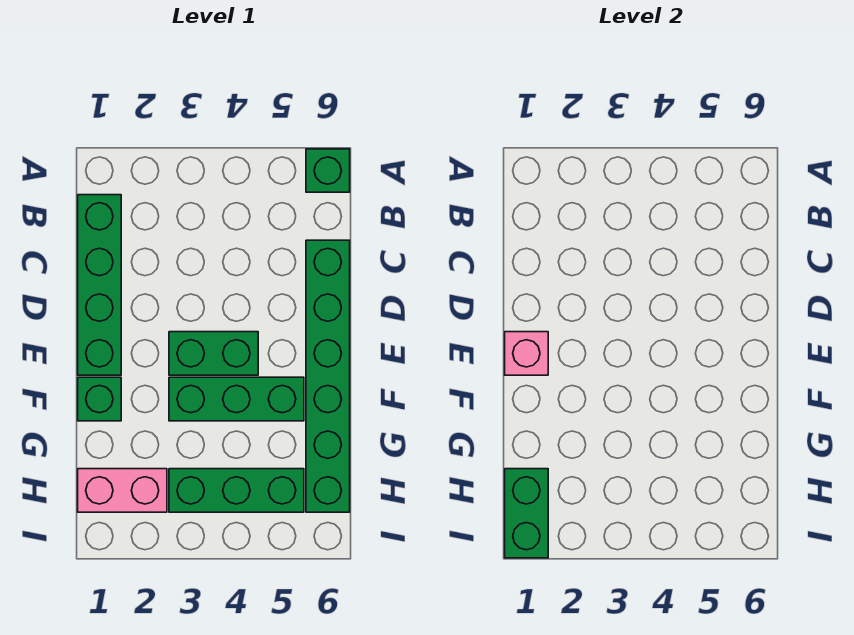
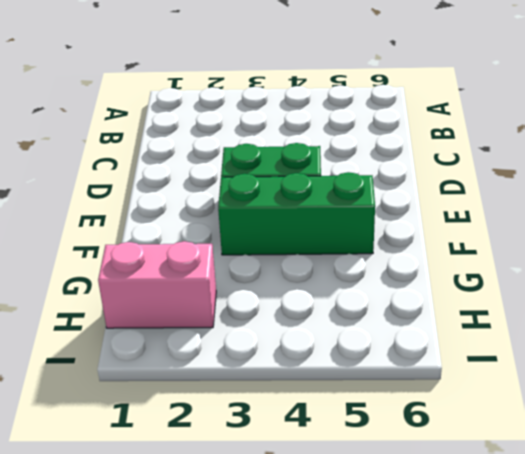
none -> green brick A6 level 1
none -> green brick B1:E1 level 1

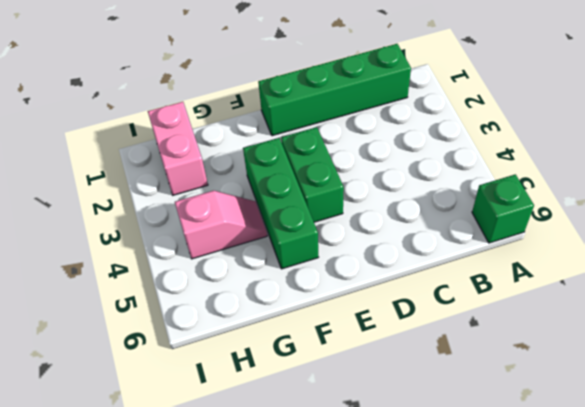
pink slope G4:H4 level 1 top H -> green brick H3:H5 level 1
none -> green brick C6:H6 level 1
none -> green brick F1 level 1

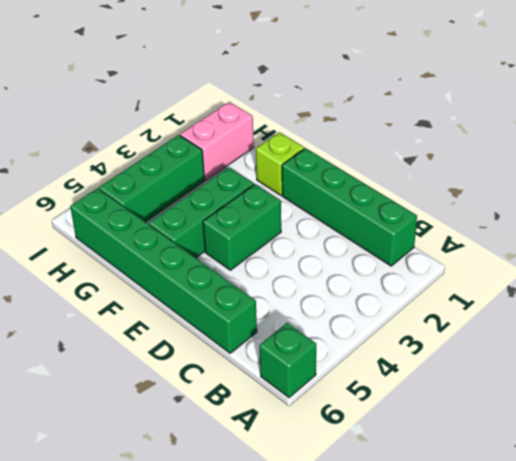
lime brick F1 level 1 -> green brick F1 level 1
none -> pink brick E1 level 2
none -> green brick H1:I1 level 2

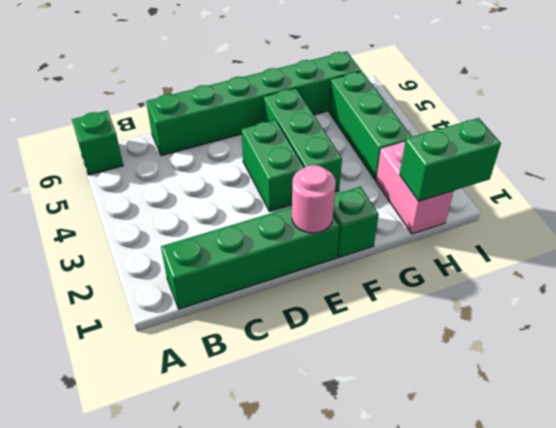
pink round brick E1 level 2 -> pink brick E1 level 2

